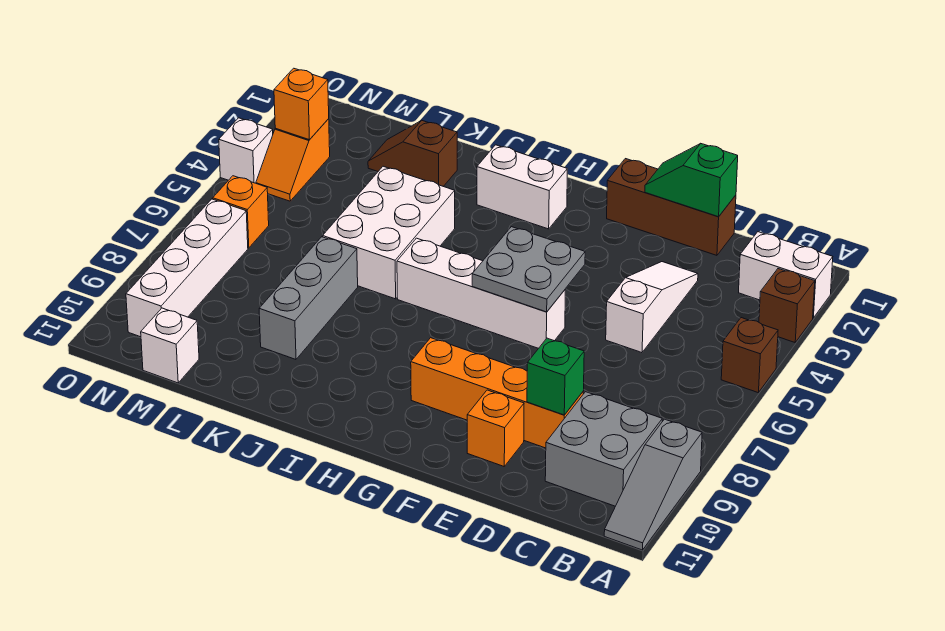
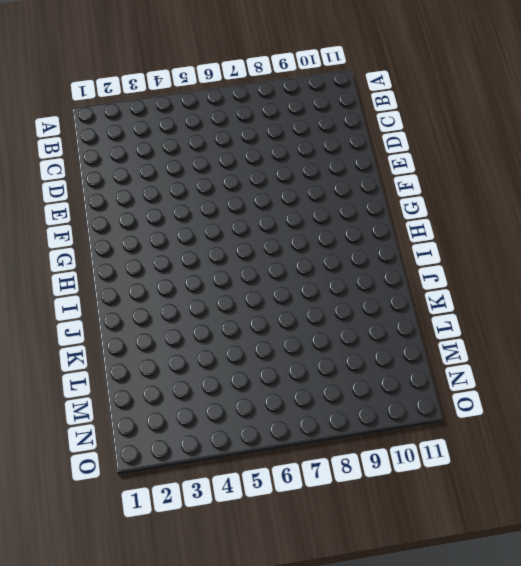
none -> white brick A2:B2 level 1
none -> brown brick A3 level 1
none -> brown brick A5 level 1

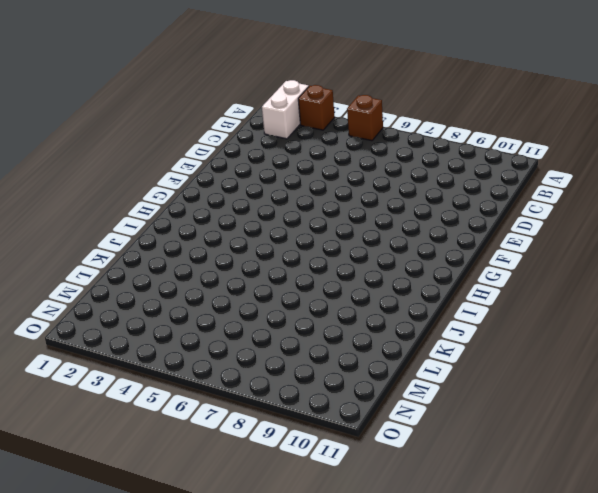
none -> grey slope A9:A11 level 1 top 9
none -> grey brick B9:C10 level 1
none -> brown brick D1:F1 level 1

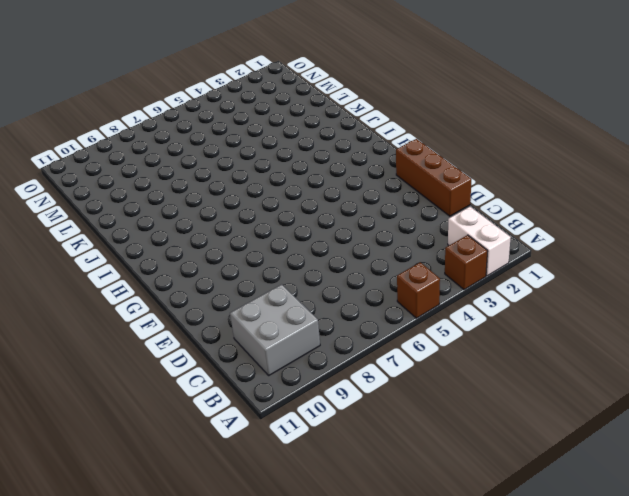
none -> grey slope A9:A11 level 1 top 9
none -> white slope D3:D5 level 1 top 5
none -> orange brick D9:G9 level 1

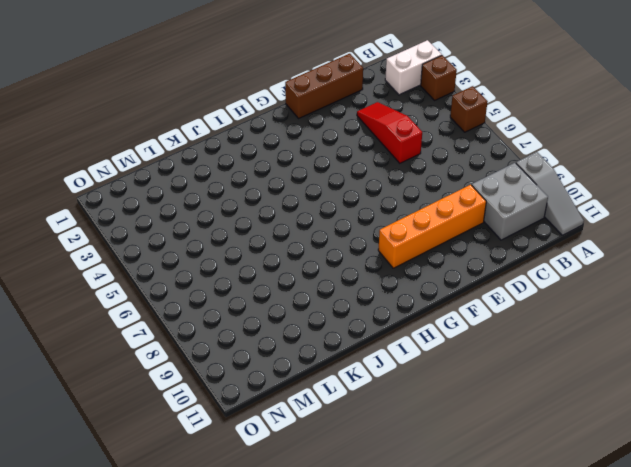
red slope D3:D5 level 1 top 5 -> white slope D3:D5 level 1 top 5
none -> orange brick E10 level 1
none -> white brick F6:I6 level 1
none -> white brick H2:I2 level 1

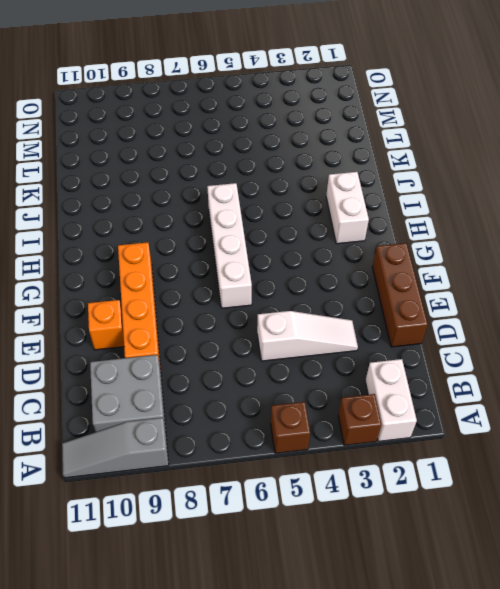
none -> white brick J4:K6 level 1
none -> brown slope K2:L2 level 1 top K
none -> grey brick K7:K9 level 1

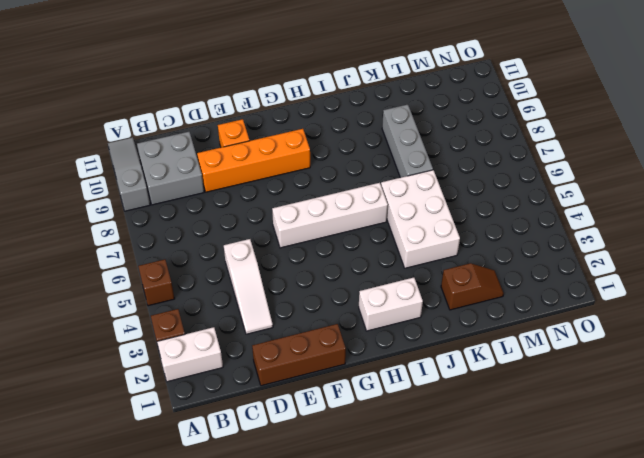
none -> white brick M11 level 1
none -> orange slope N3:N4 level 1 top 3
none -> orange brick N6 level 1

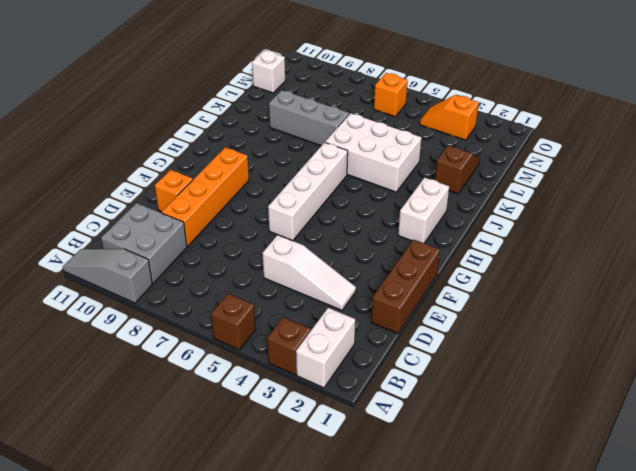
none -> white brick N7:N10 level 1
none -> white brick O4 level 1
none -> green slope D1:E1 level 2 top D

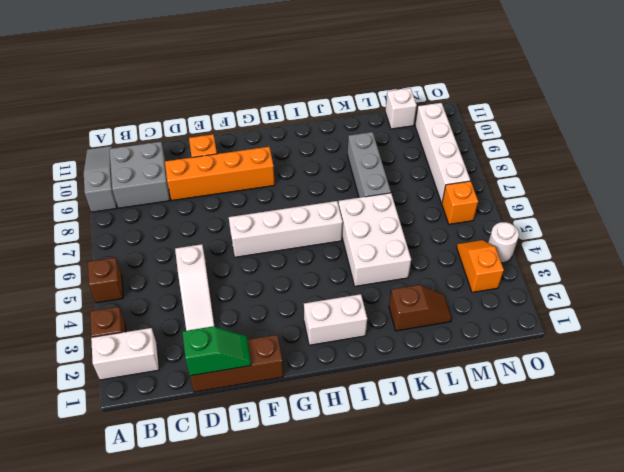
white round brick O4 level 1 -> white brick O4 level 1
none -> green brick D9 level 2
none -> grey plate F5:G6 level 2
none -> orange brick N3 level 2

